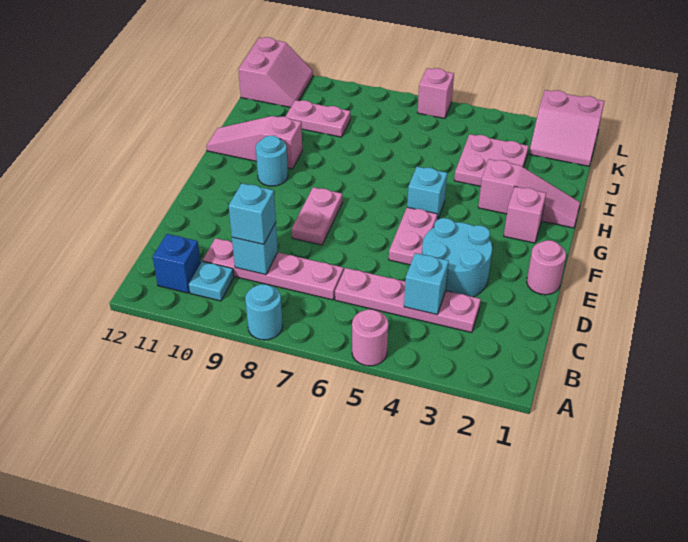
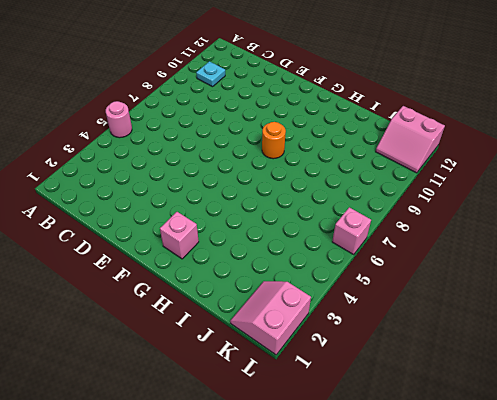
orange round brick G8 level 1 -> none
none -> cyan round brick A8 level 1
none -> blue brick B11 level 1
none -> pink plate C3:C6 level 1

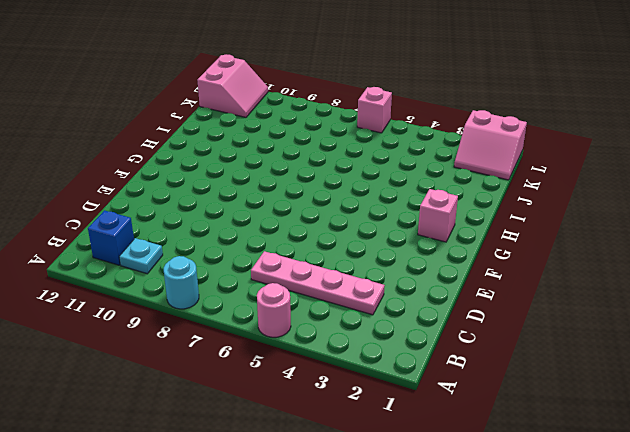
none -> pink plate C7:C10 level 1
none -> cyan round brick D3:E4 level 1
none -> pink round brick E1 level 1

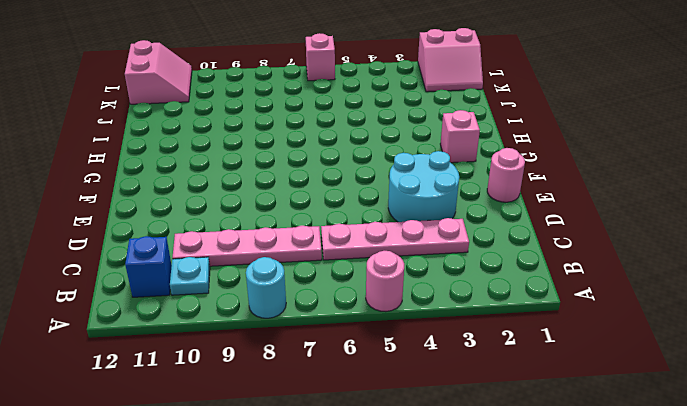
none -> pink plate E5:F5 level 1
none -> pink plate E8:F8 level 1
none -> cyan brick G5 level 1

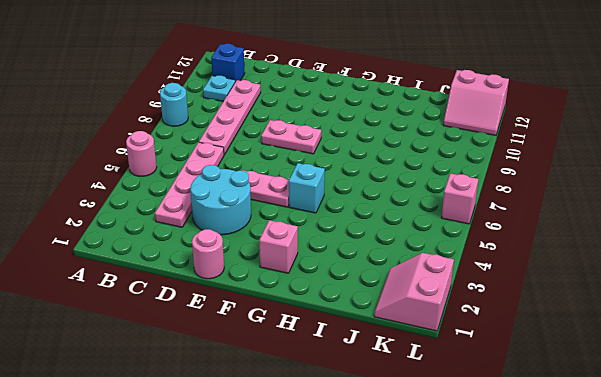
none -> cyan round brick G10 level 1
none -> pink slope H1:H3 level 1 top 3
none -> pink slope H10:H12 level 1 top 10

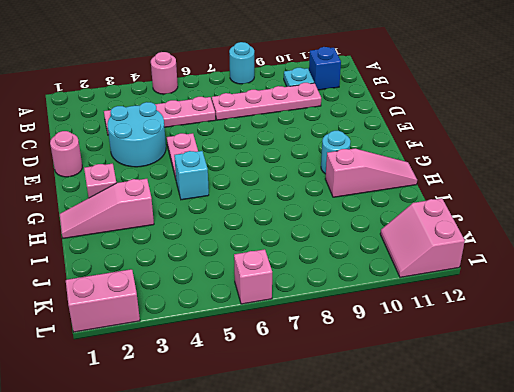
none -> pink plate E8:F8 level 1
none -> pink plate I3:J4 level 1
none -> pink plate J9:J10 level 1

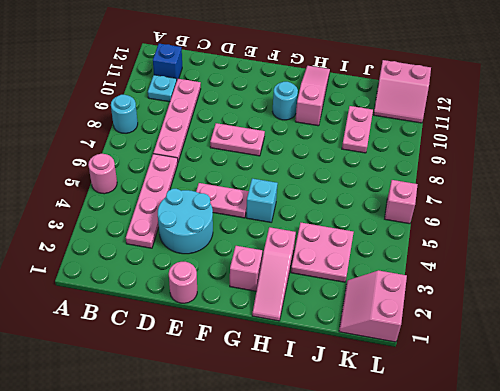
none -> cyan brick C4 level 2
none -> cyan brick C9 level 2
none -> cyan brick C9 level 3

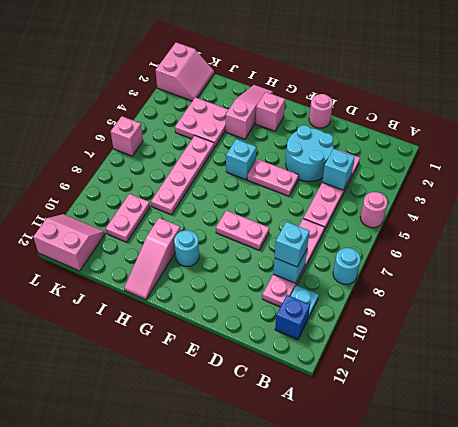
pink plate I5:I8 level 1 -> none

